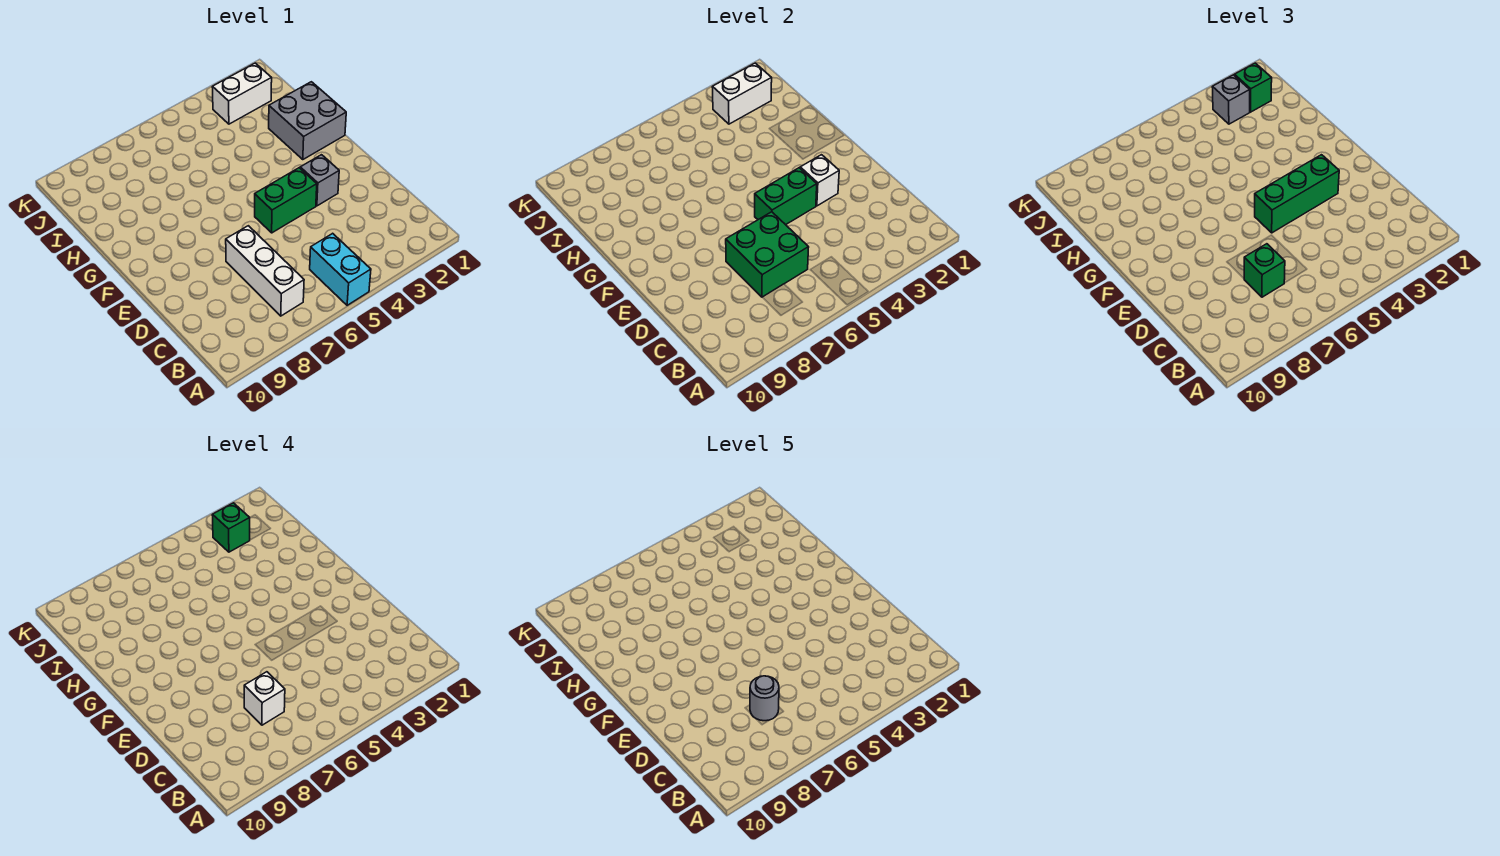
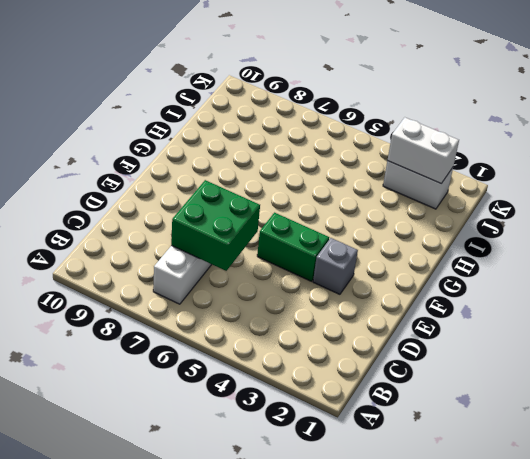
none -> cyan brick A5:B5 level 1
none -> grey brick G1:H2 level 1
none -> white brick E3 level 2

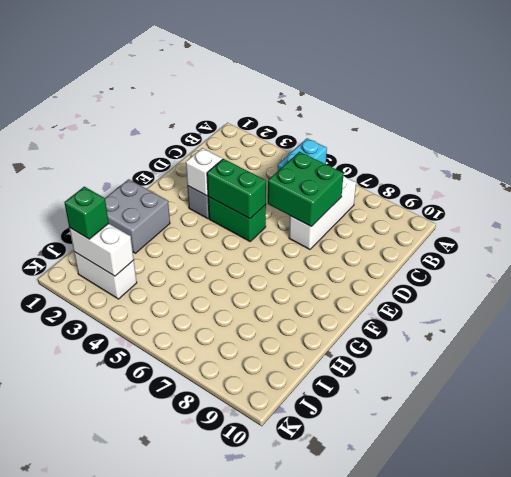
none -> green brick C7 level 3
none -> green brick E3:E5 level 3
none -> grey brick J3 level 3

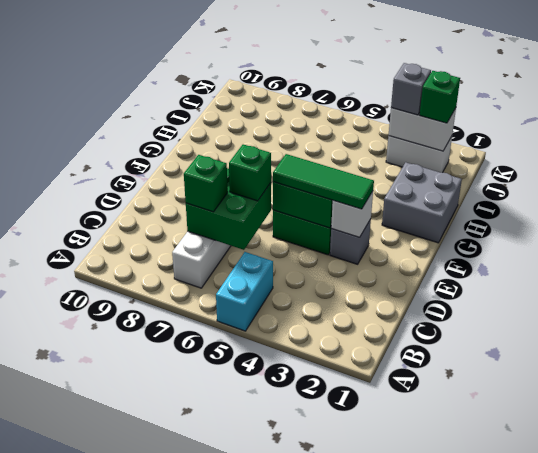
green brick D6 level 3 -> green brick J3 level 4
green tile E3:E5 level 3 -> green brick E3:E5 level 3
none -> white brick C7 level 4
none -> grey round brick C7 level 5

